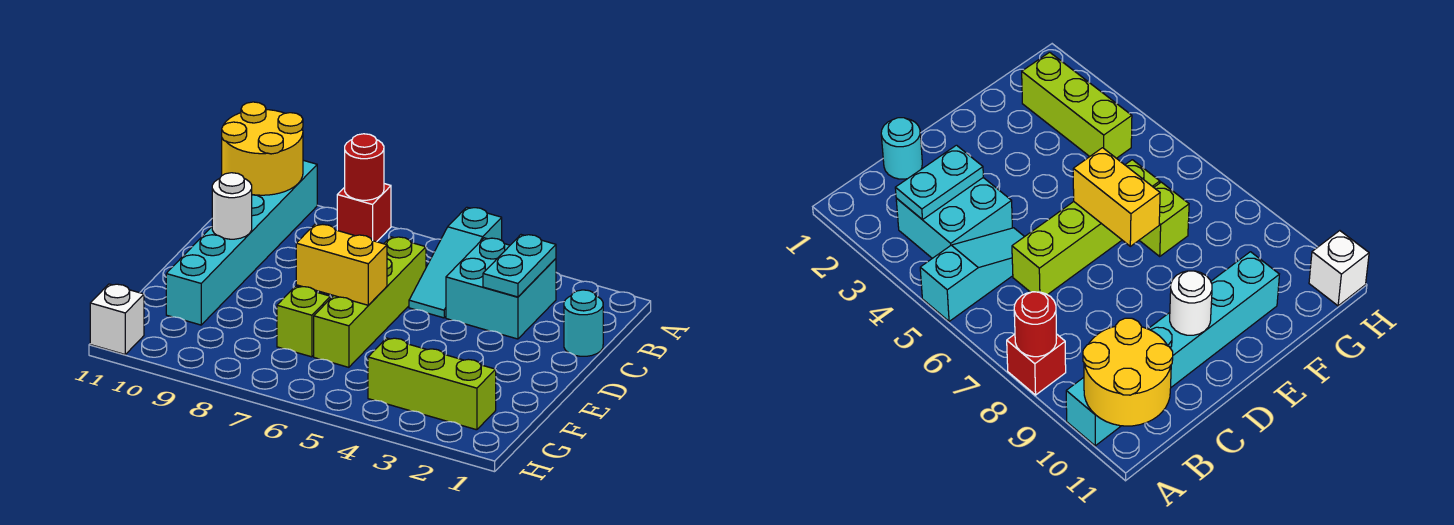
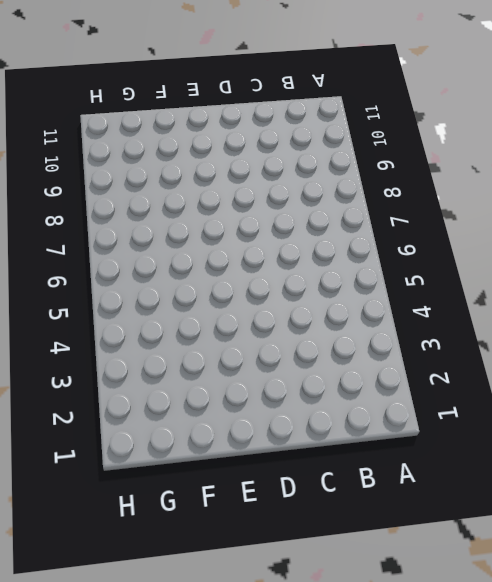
none -> cyan slope A5:C5 level 1 top A
none -> red brick A8 level 1
none -> cyan brick A10:F10 level 1

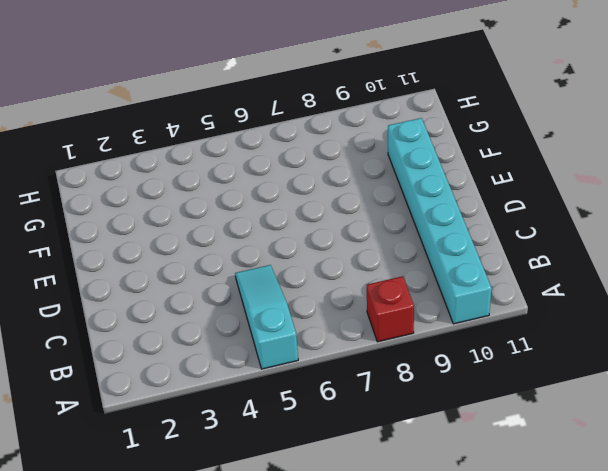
none -> cyan brick B3:C4 level 1
none -> cyan round brick C1 level 1
none -> lime brick C6:F6 level 1

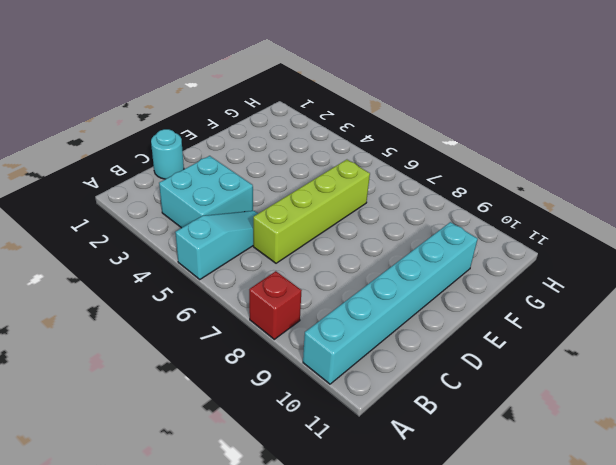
none -> lime brick F7 level 1
none -> lime brick G2:G4 level 1
none -> white brick H11 level 1

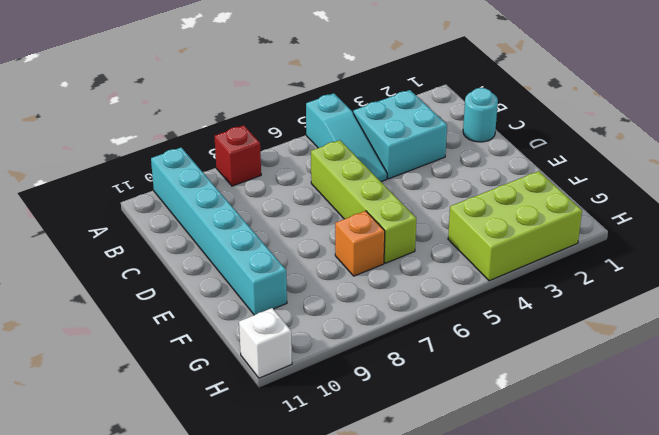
orange brick F7 level 1 -> lime brick F7 level 1
lime brick G2:H4 level 1 -> lime brick G2:G4 level 1
none -> red round brick A8 level 2
none -> yellow round brick A10:B11 level 2
none -> cyan plate B3:C3 level 2

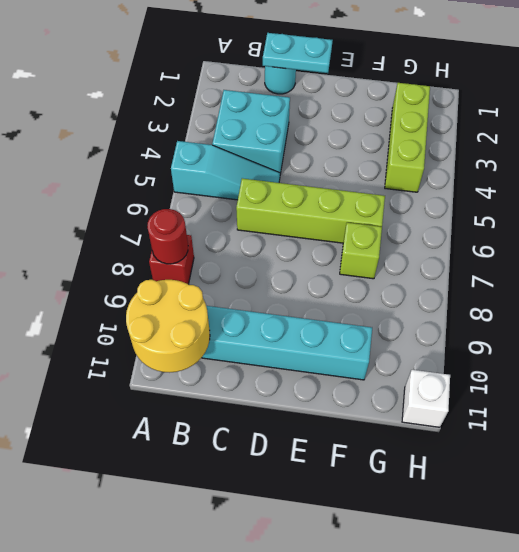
cyan plate C1:D1 level 2 -> cyan plate B3:C3 level 2
none -> white round brick D10 level 2
none -> yellow brick E6:E7 level 2

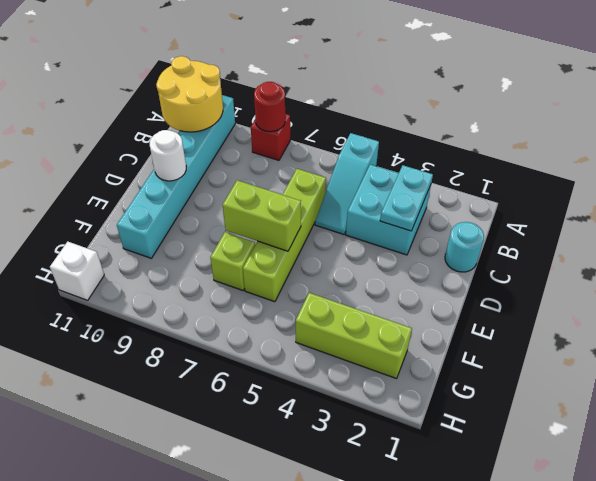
lime brick E6:E7 level 2 -> yellow brick E6:E7 level 2

